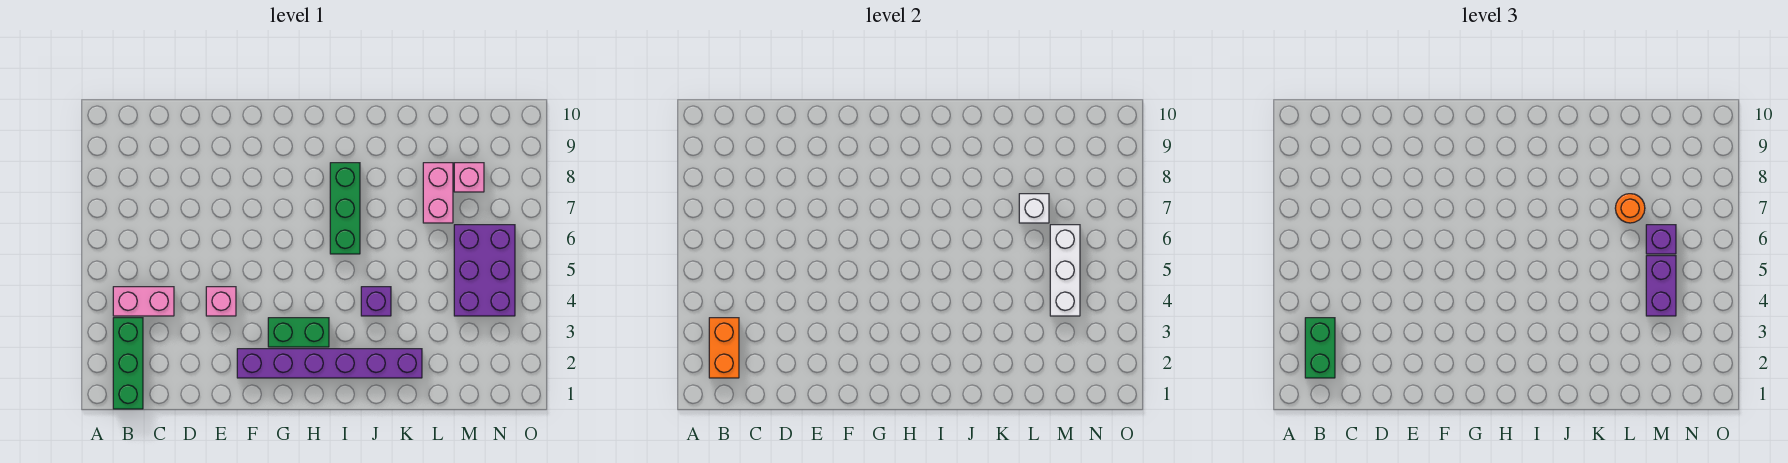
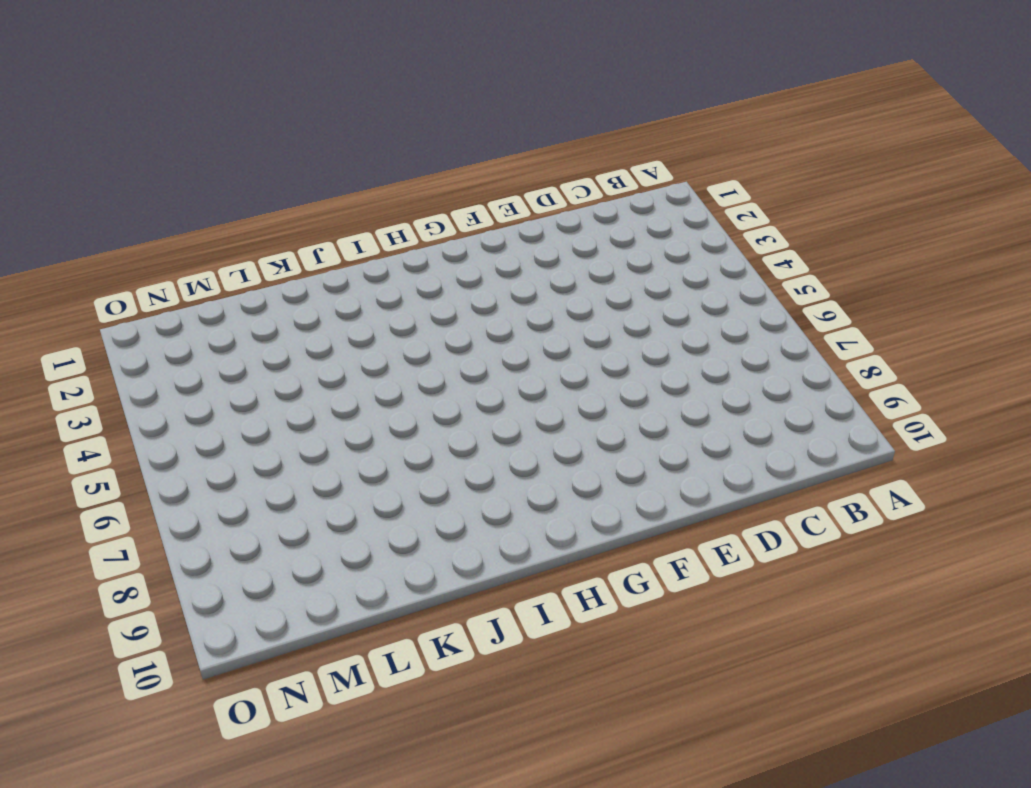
none -> green brick B1:B3 level 1
none -> pink brick B4:C4 level 1
none -> pink brick E4 level 1

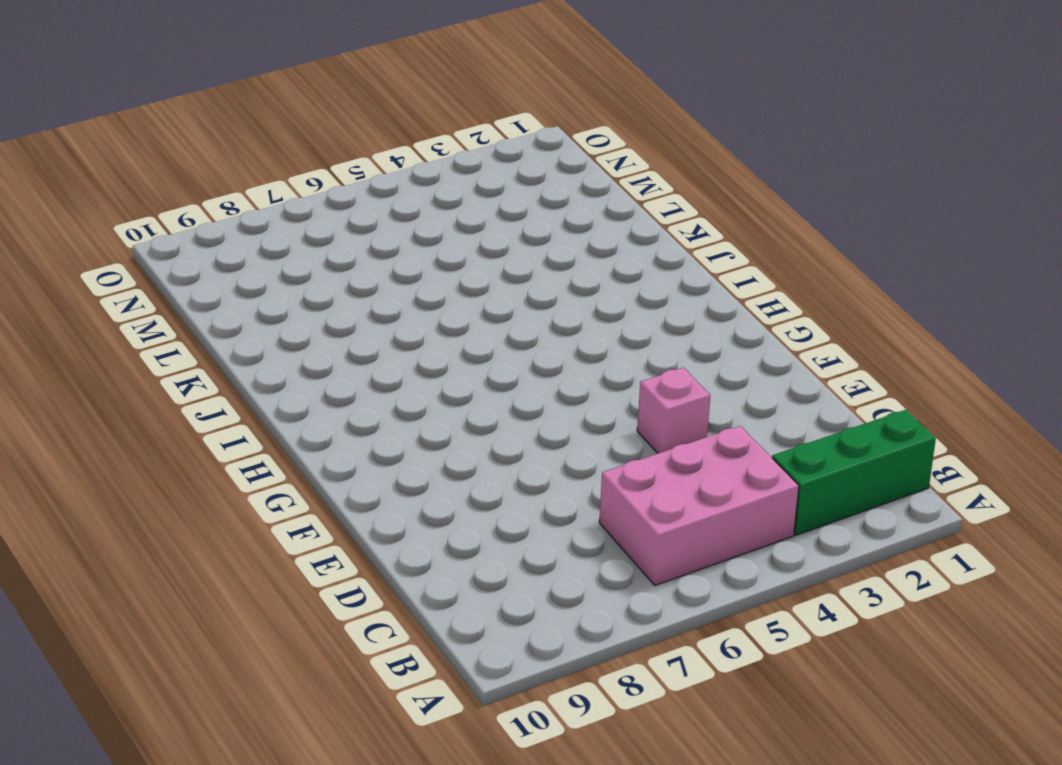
pink brick B4:C6 level 1 -> pink brick B4:C4 level 1
none -> purple brick F2:K2 level 1
none -> green brick G3:H3 level 1
none -> green brick I6:I8 level 1

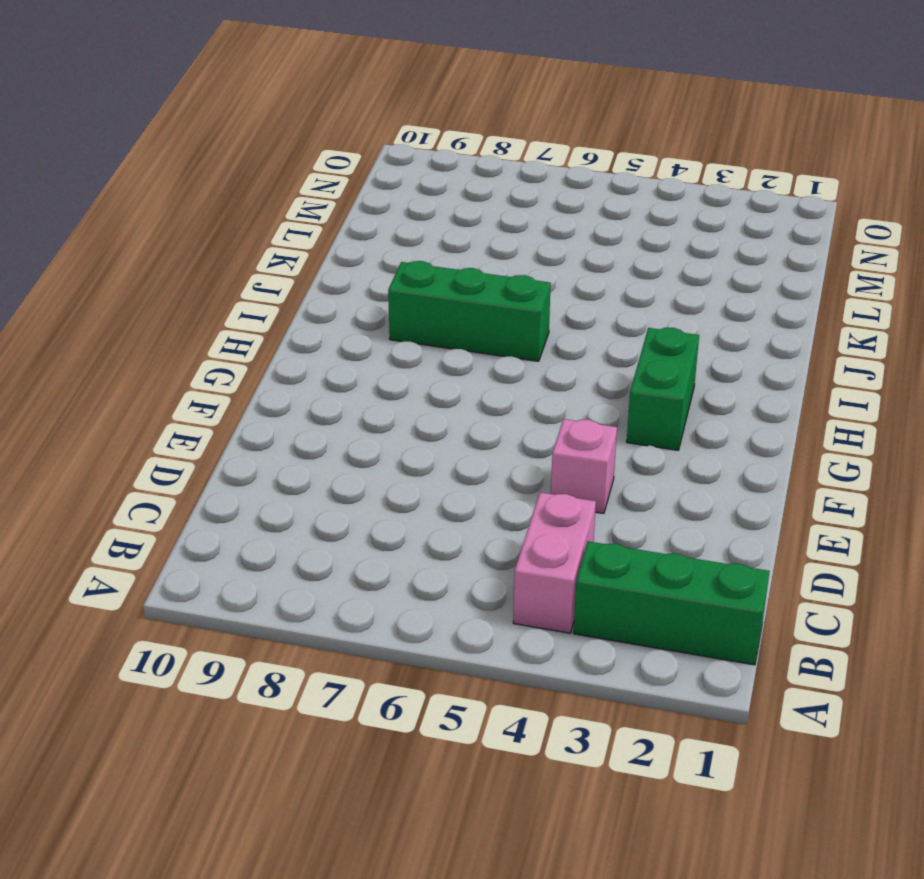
none -> purple brick F2:K2 level 1
none -> purple brick J4 level 1
none -> pink brick L7:L8 level 1

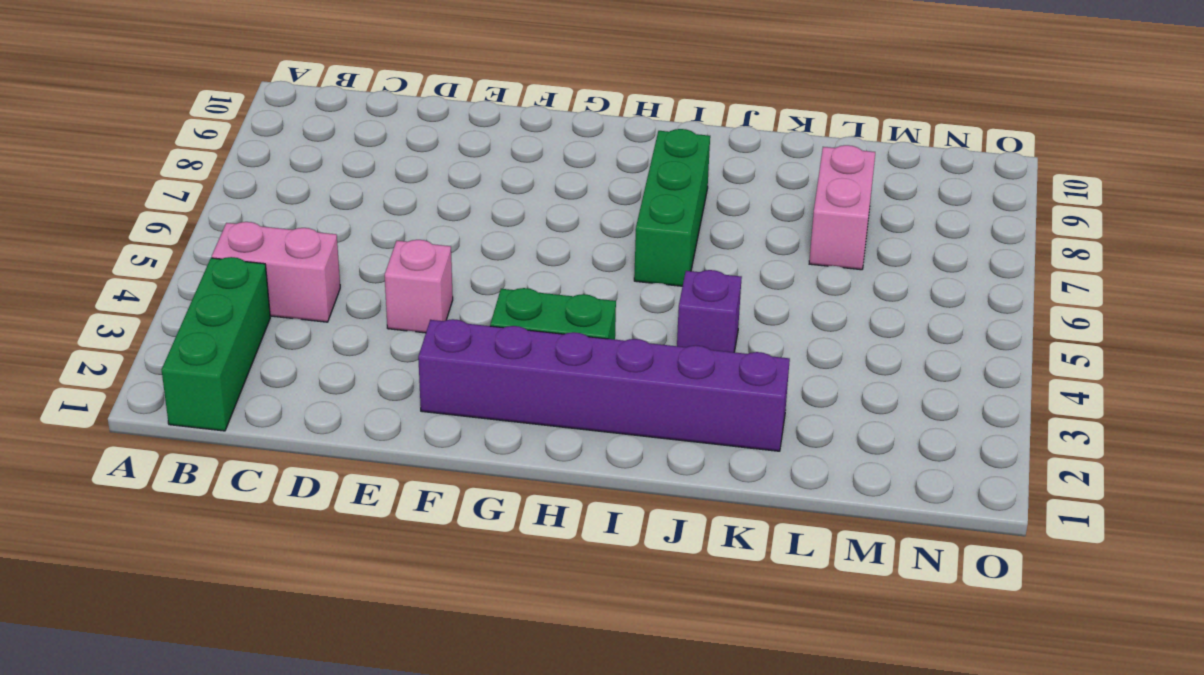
none -> purple brick M4:N6 level 1
none -> pink brick M8 level 1
none -> orange brick B2:B3 level 2

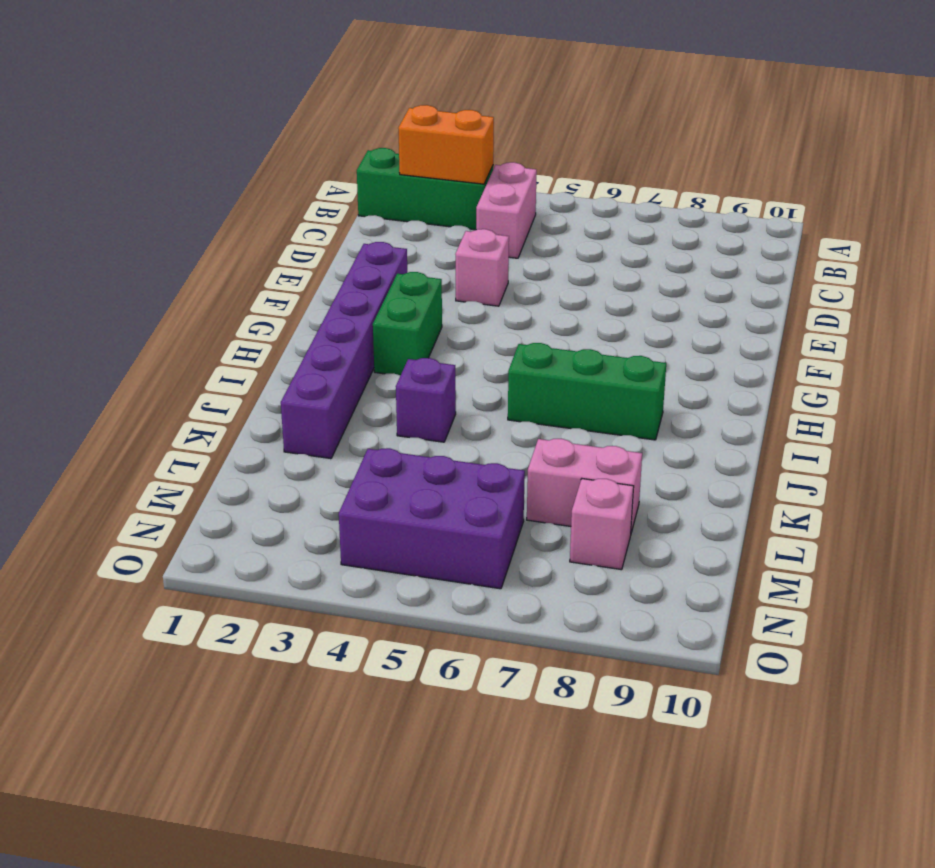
none -> white brick L7 level 2
none -> white brick M4:M6 level 2
none -> green brick B2:B3 level 3

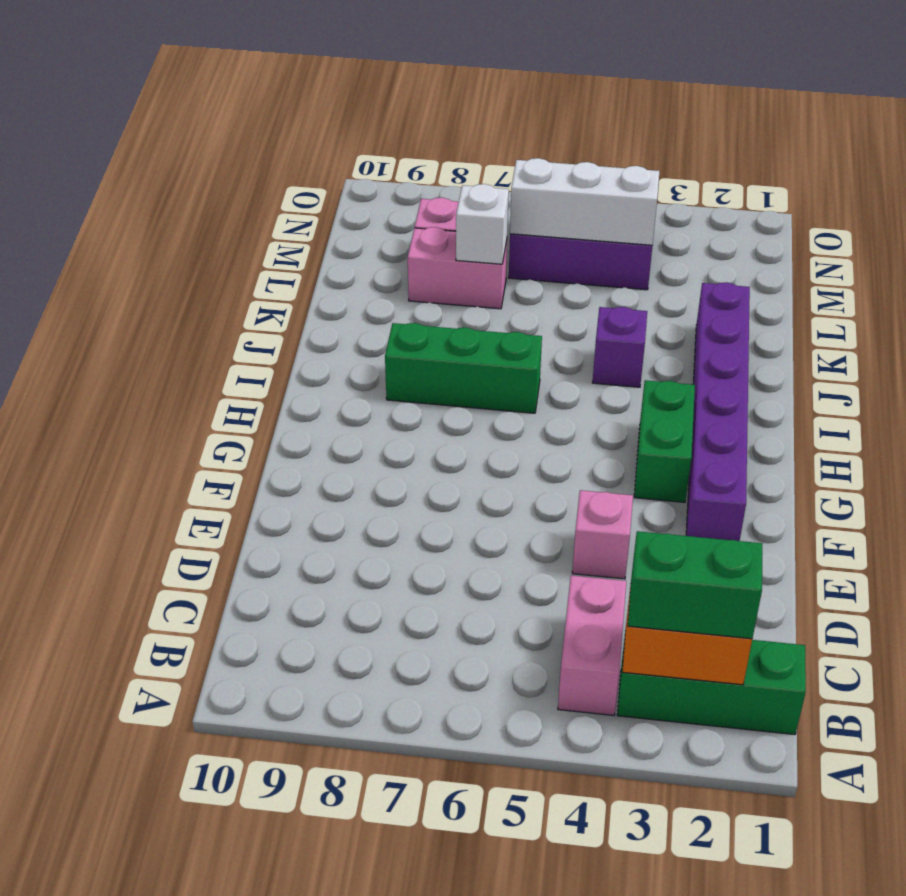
none -> orange round brick L7 level 3
none -> purple brick M4:M5 level 3
none -> purple brick M6 level 3

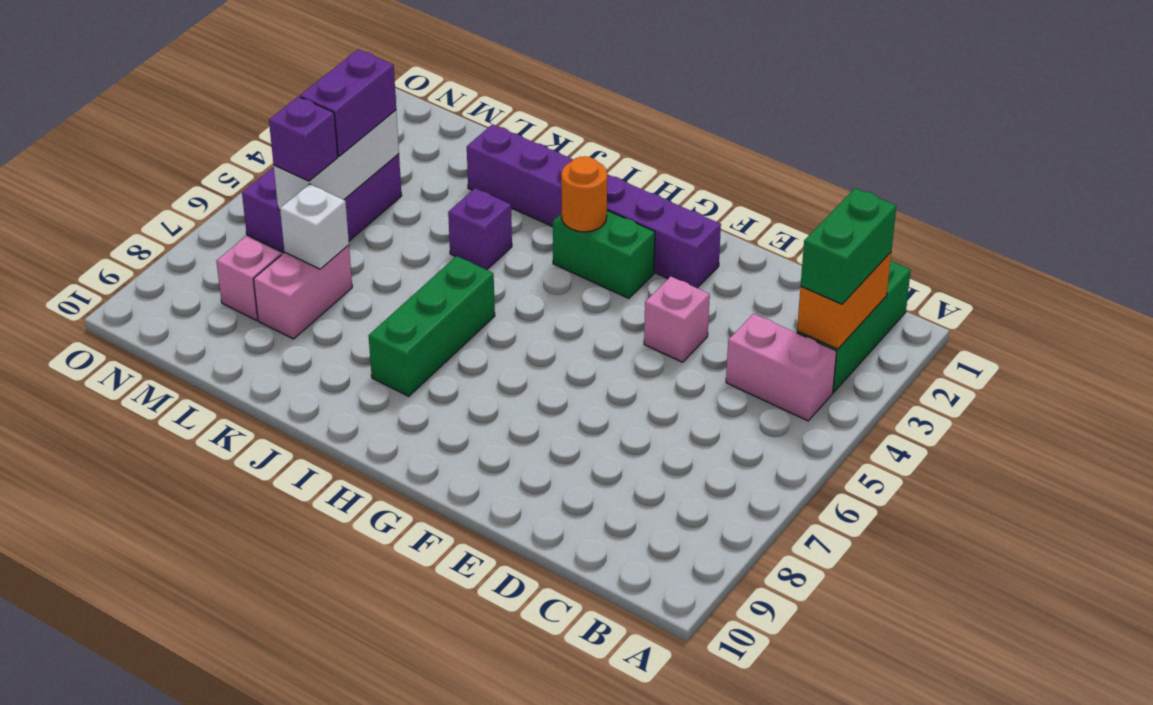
orange round brick H3 level 2 -> orange round brick L7 level 3

